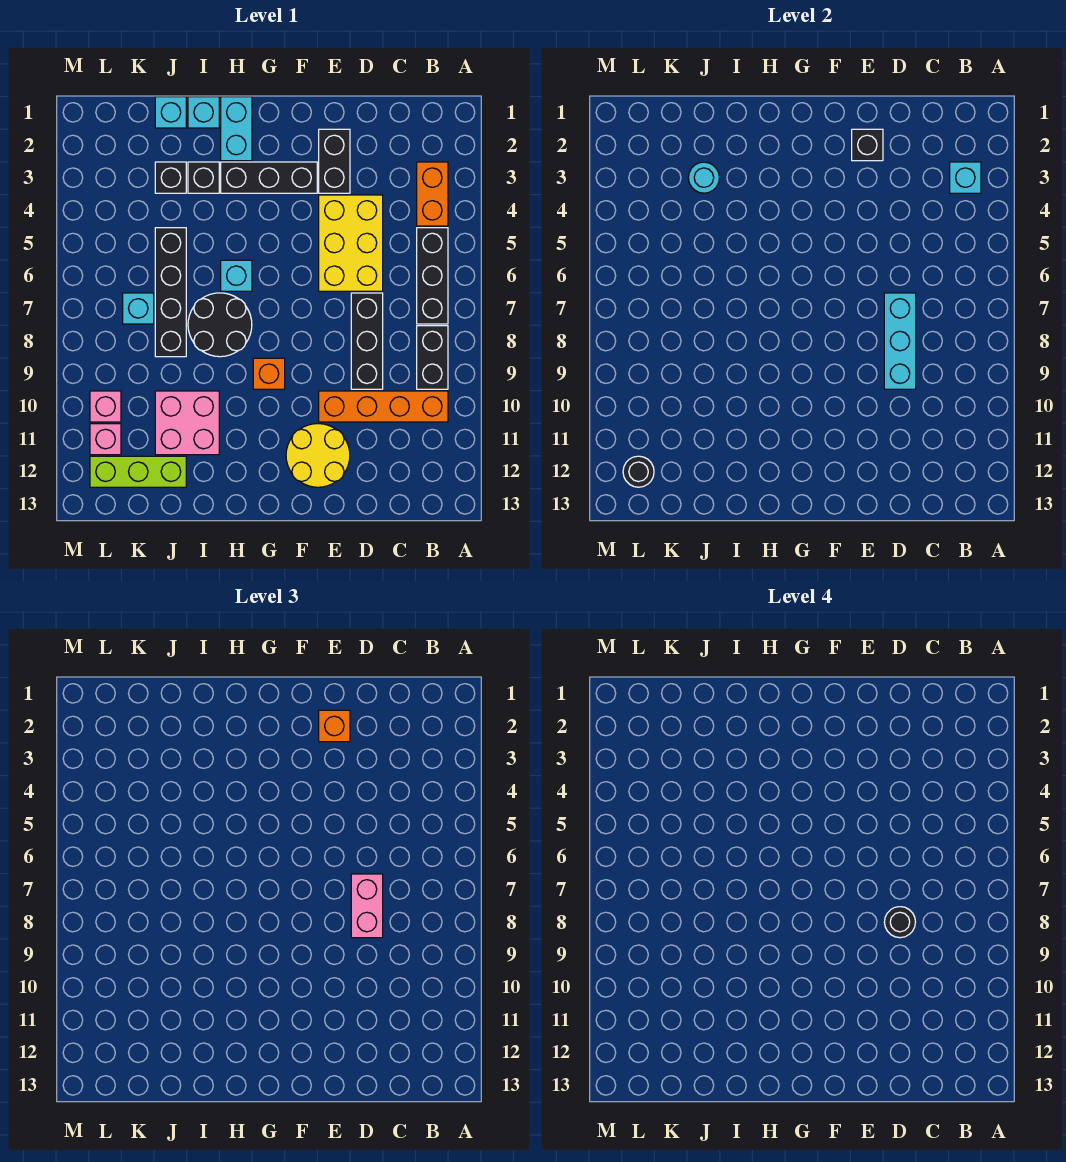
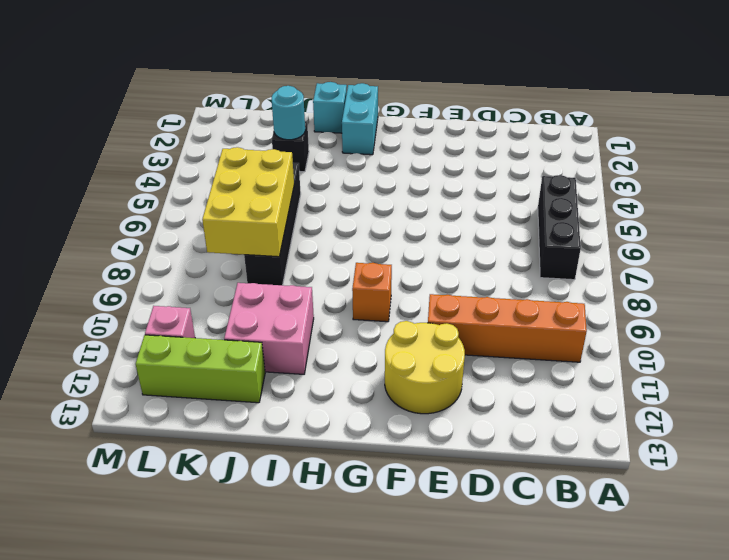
yellow brick J6:K8 level 2 -> yellow brick D4:E6 level 1
none -> orange brick B3:B4 level 1
none -> black brick B8:B9 level 1
none -> black brick D7:D9 level 1
none -> black brick E2:E3 level 1

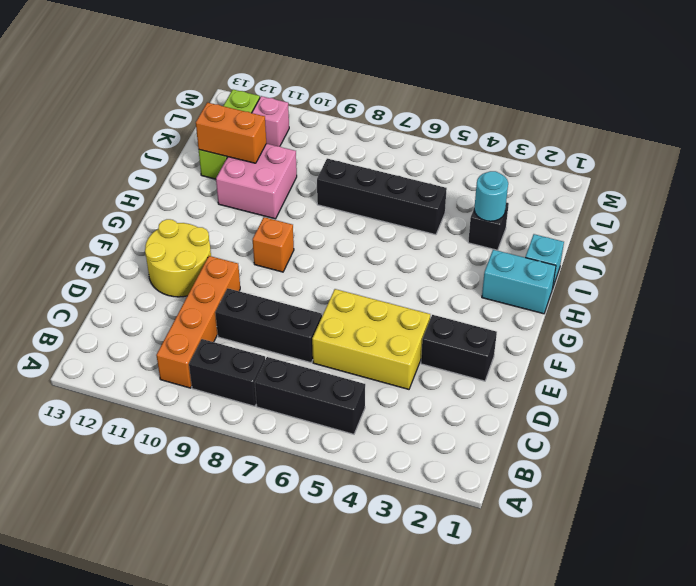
orange brick J11:J12 level 2 -> orange brick B3:B4 level 1
none -> black brick F3:H3 level 1
none -> cyan brick H6 level 1
none -> black round brick H7:I8 level 1
none -> black brick I3 level 1

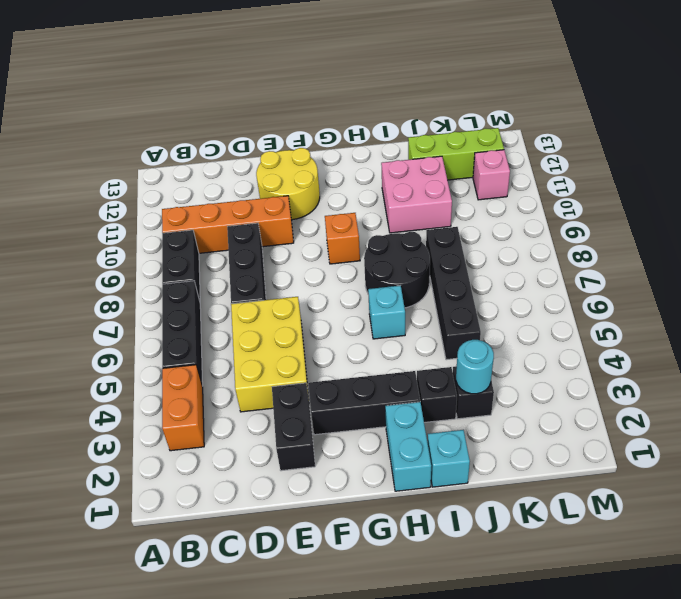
none -> cyan brick J1 level 1
none -> cyan brick K7 level 1
none -> pink brick L10 level 1
none -> cyan brick B3 level 2

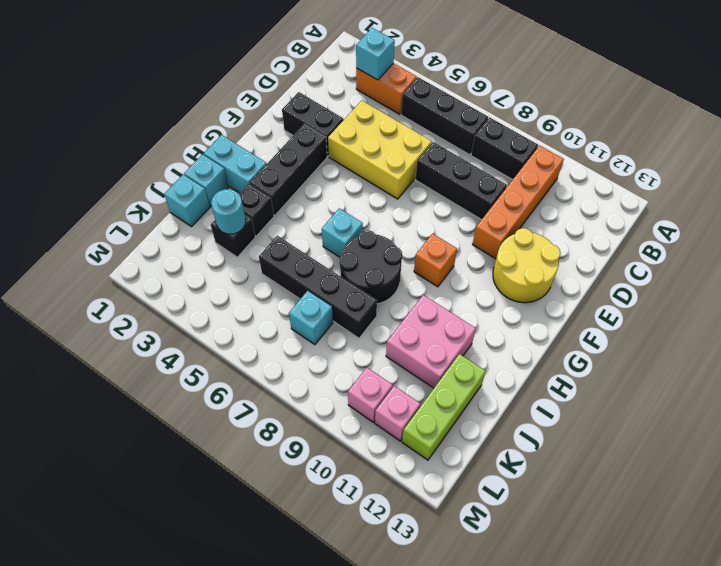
none -> cyan brick D7:D9 level 2
none -> black brick E2 level 2
none -> black round brick L12 level 2
none -> pink brick D7:D8 level 3

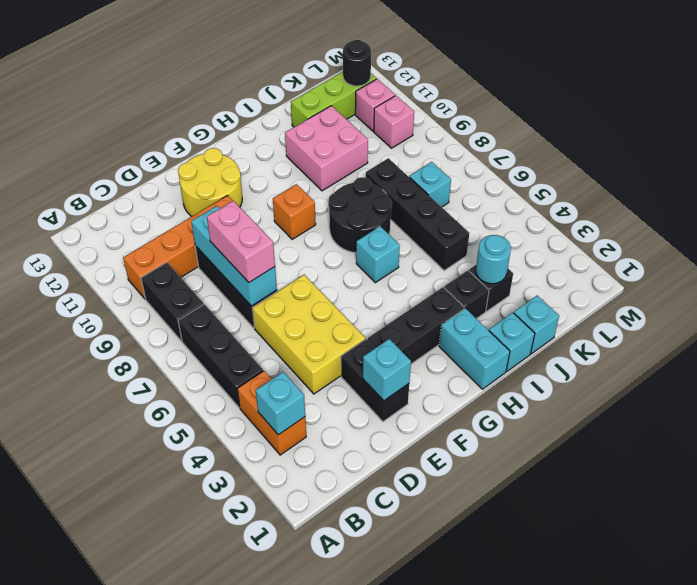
cyan brick E2 level 2 -> black brick E2 level 2
none -> orange brick E2 level 3
none -> black round brick D8 level 4

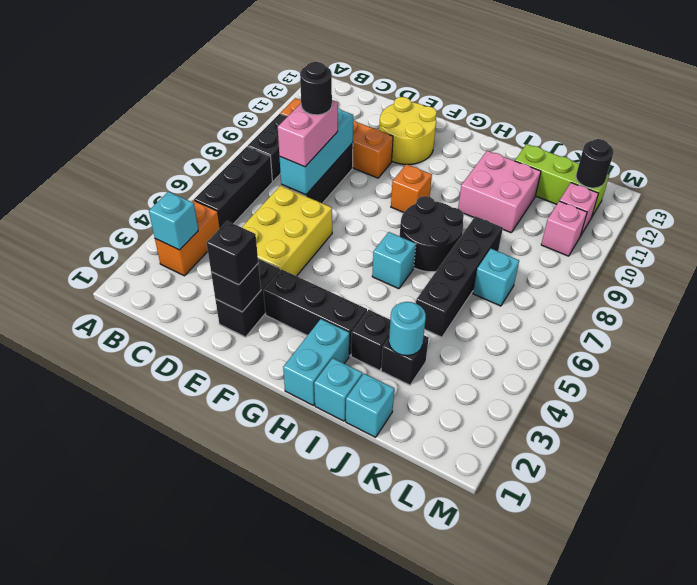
black brick E2 level 3 -> orange brick E2 level 3

